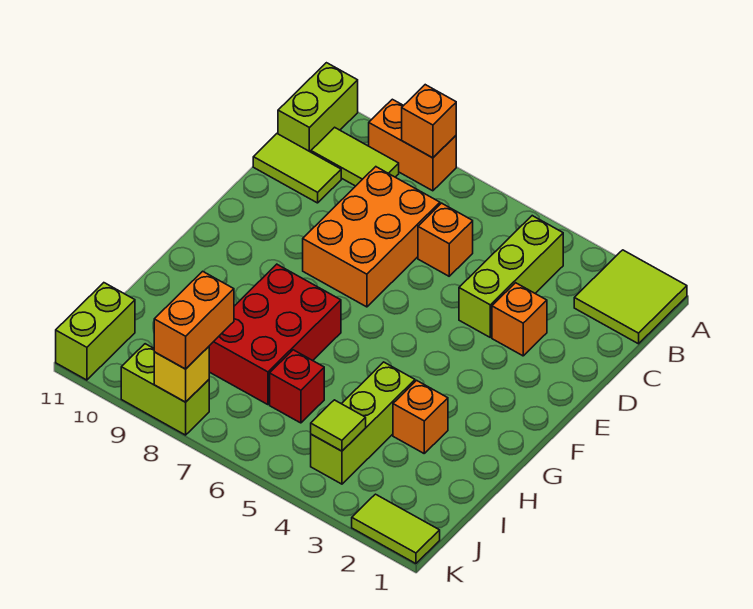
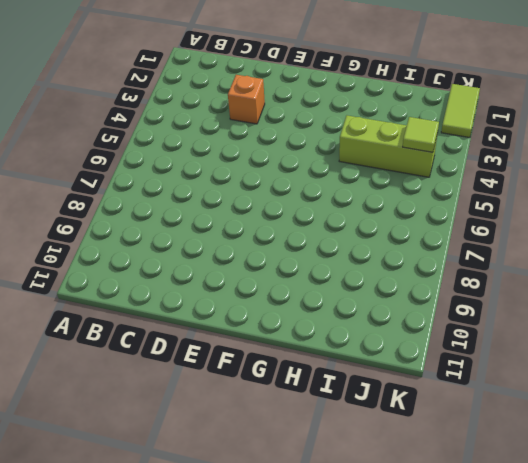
none -> lime tile A1:B2 level 1
none -> orange brick A8:A9 level 1
none -> lime brick A11:B11 level 1

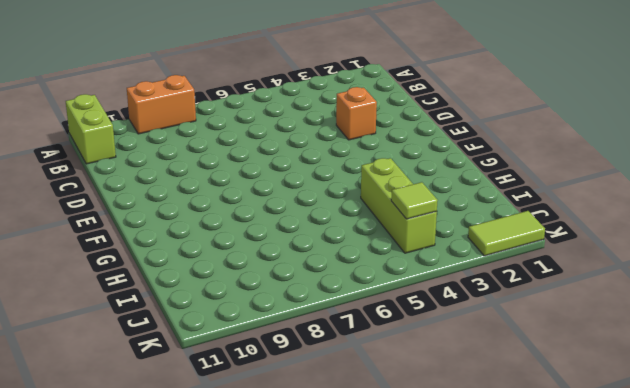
none -> lime tile A1:B2 level 1
none -> lime brick B4:D4 level 1
none -> lime tile B9:B10 level 1

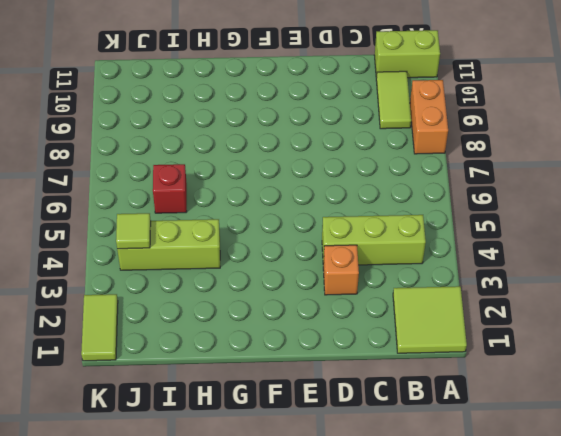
none -> orange brick C6 level 1
none -> orange brick C7:E8 level 1
none -> lime tile C10:C11 level 1

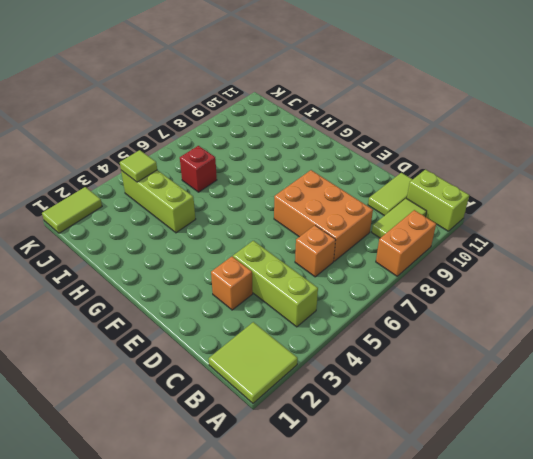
none -> red brick G7:I8 level 1
none -> orange brick H3 level 1
none -> lime brick J11:K11 level 1

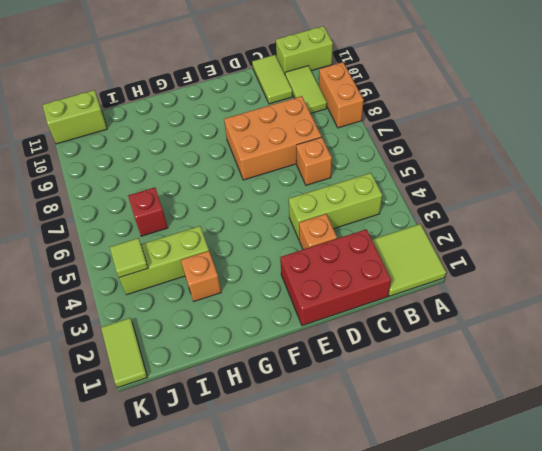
red brick C1:E2 level 1 -> red brick G7:I8 level 1
none -> lime brick K8:K9 level 1
none -> orange brick A8 level 2
none -> yellow brick K8 level 2

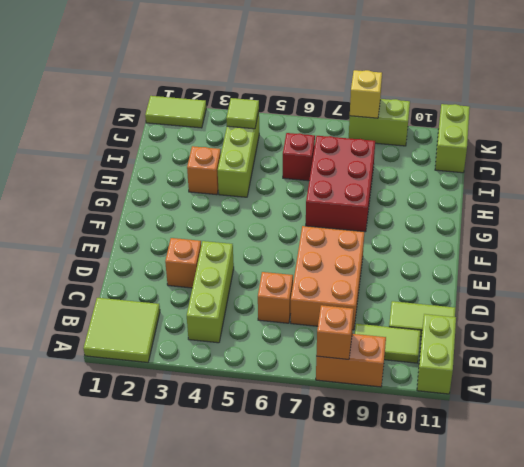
none -> orange brick J8:K8 level 3

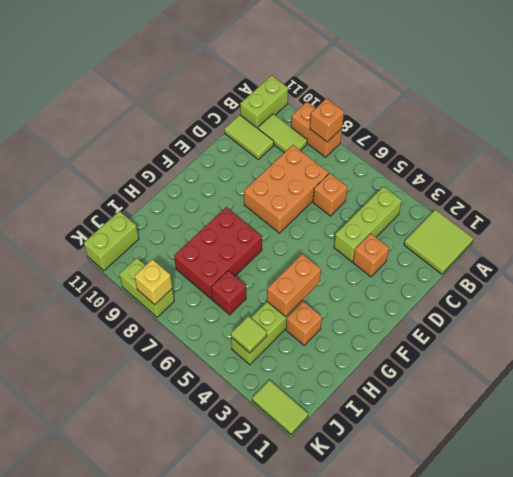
orange brick G4:H4 level 2 -> orange brick J8:K8 level 3

